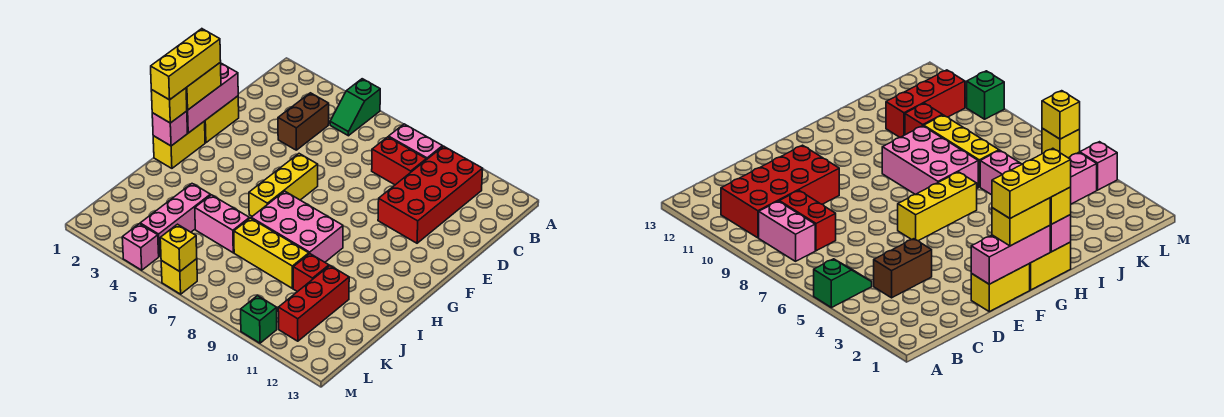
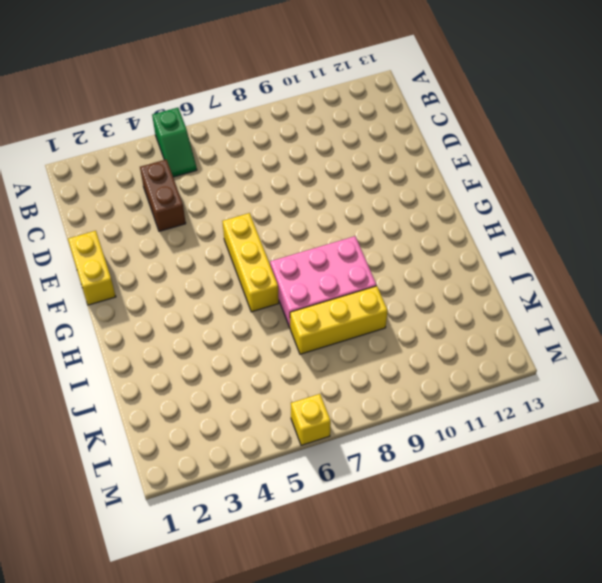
none -> pink brick B8:B9 level 1
none -> red brick B10:E11 level 1
none -> red brick C8:C9 level 1

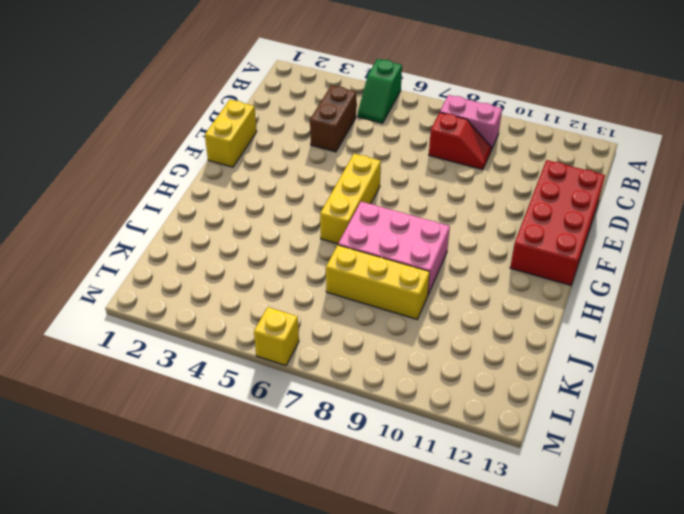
red slope C8:C9 level 1 top 8 -> red brick C8:C9 level 1
red brick D12:G13 level 1 -> red brick B10:E11 level 1
none -> yellow brick G1:H1 level 1
none -> pink brick J4:L4 level 1
none -> pink brick J5:J6 level 1

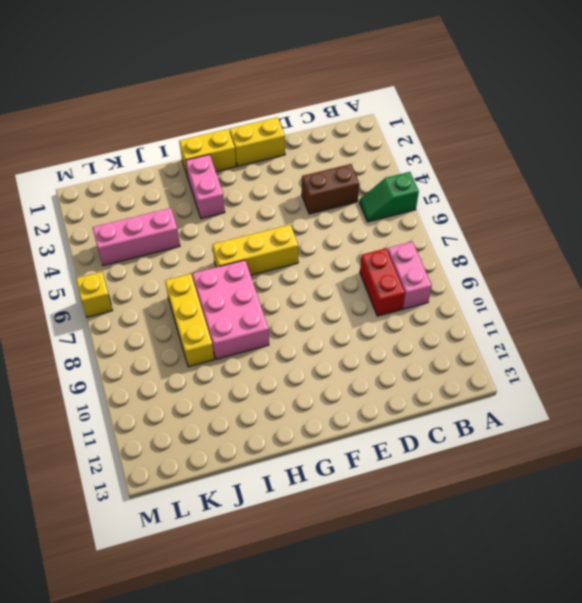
pink brick H2:H3 level 1 -> pink brick J5:J6 level 1
none -> red brick B10:E11 level 1
none -> red brick J10 level 1
none -> red brick J11:L11 level 1

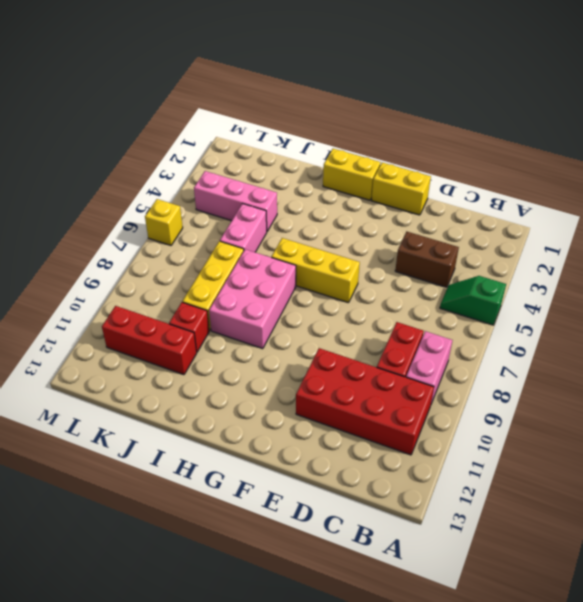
none -> pink brick M4 level 1
none -> green brick M10 level 1
none -> pink brick E1:G1 level 2

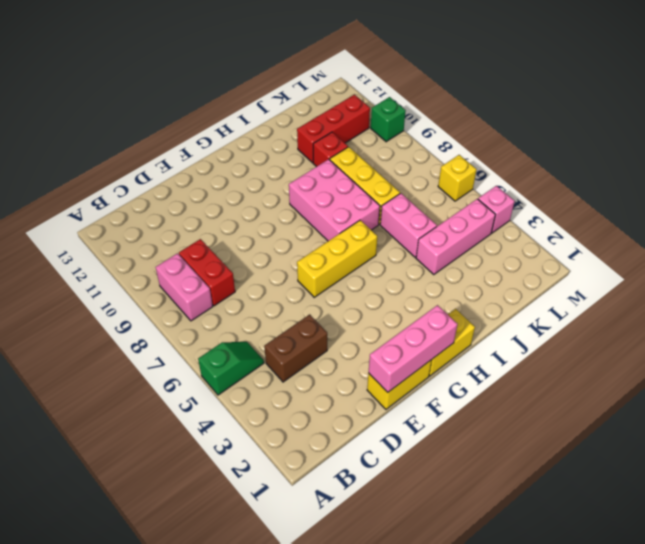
none -> red brick B10:E11 level 1
none -> pink brick H1 level 2
none -> yellow brick M6 level 2

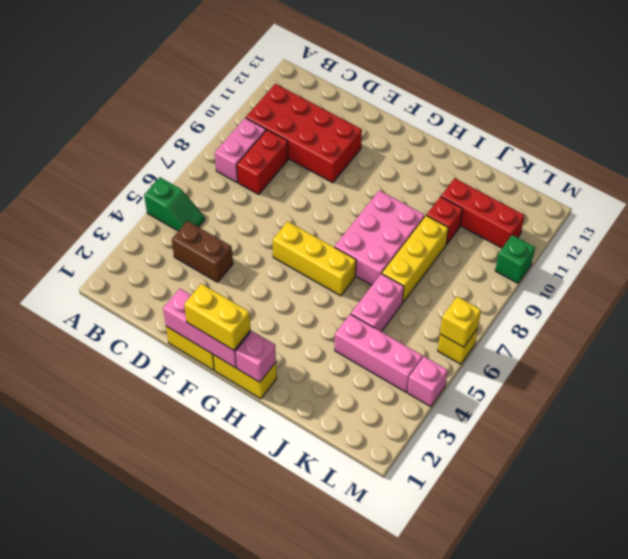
none -> yellow brick H1 level 3
none -> yellow brick F1:H1 level 4

